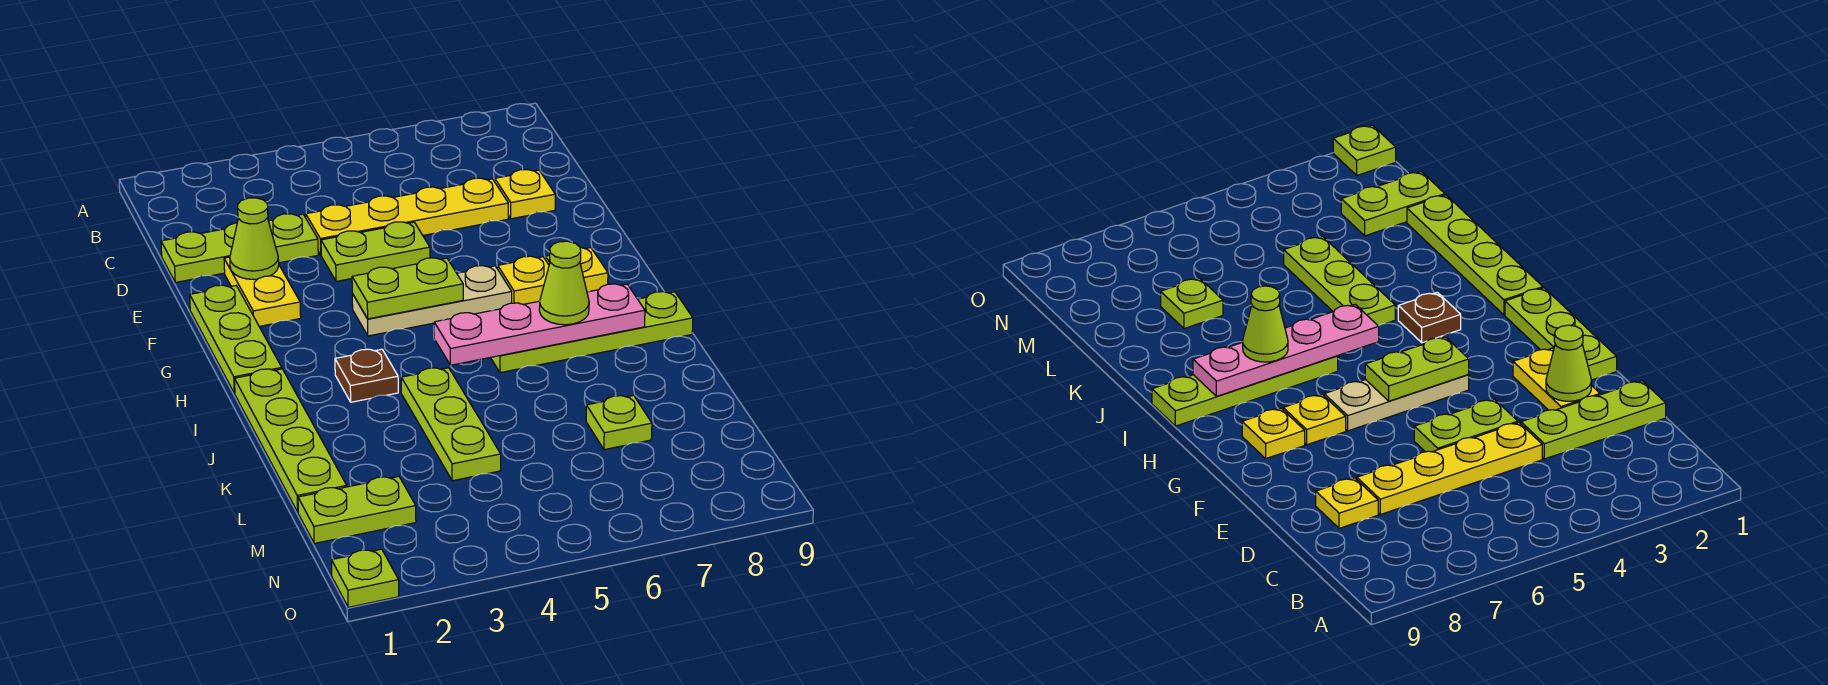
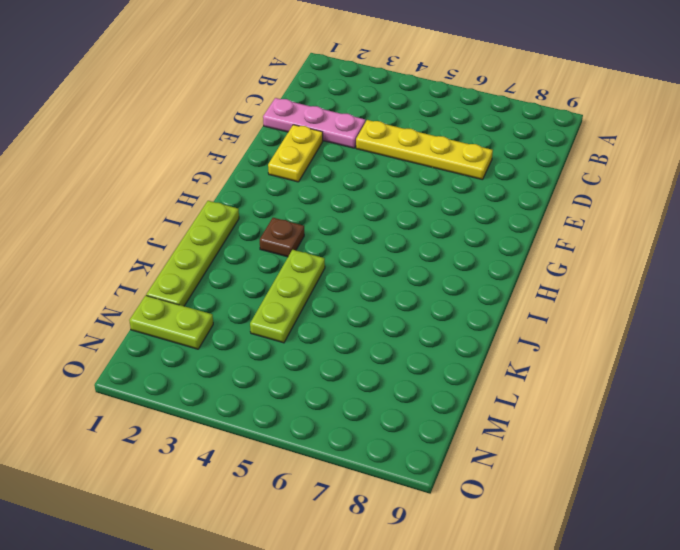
pink plate D1:D3 level 1 -> lime plate D1:D3 level 1
none -> yellow plate D8 level 1
none -> lime plate E4:E5 level 1
none -> lime plate F1:H1 level 1

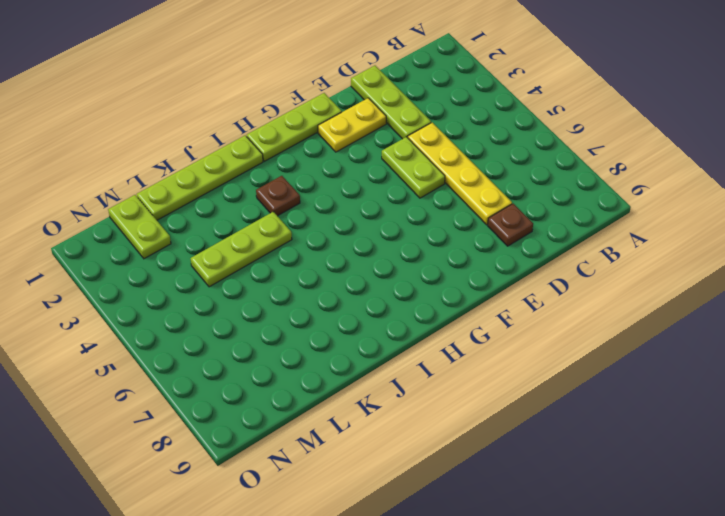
brown plate D8 level 1 -> yellow plate D8 level 1
none -> tan plate G4:G6 level 1
none -> yellow plate G7 level 1
none -> yellow plate G8 level 1

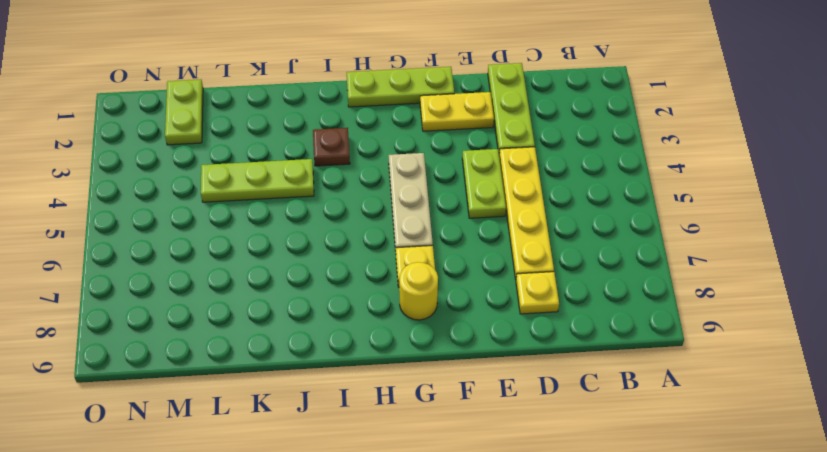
yellow round brick G8 level 1 -> yellow plate G8 level 1
none -> lime plate I1:L1 level 1
none -> lime plate I6:I9 level 1
none -> lime plate L7 level 1

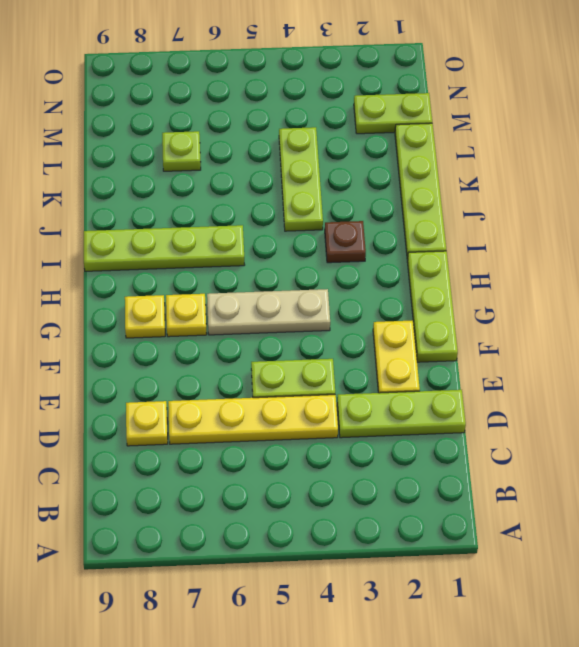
none -> lime plate O1 level 1
none -> lime cone E2 level 2
none -> lime plate G4:G5 level 2

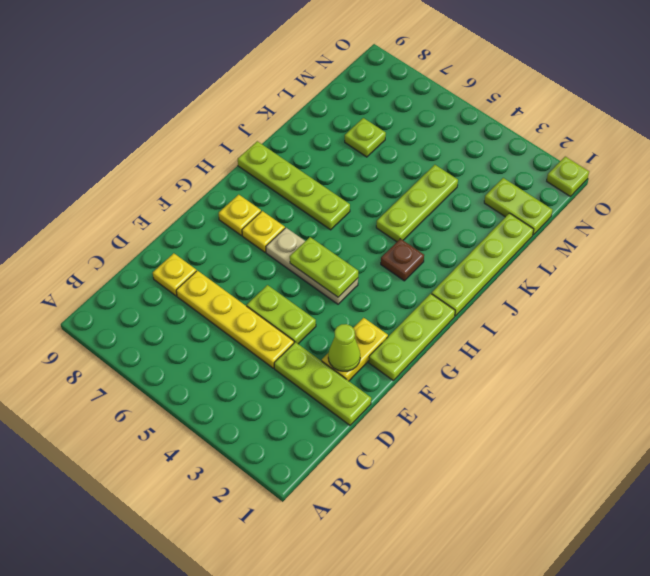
none -> pink plate I5:I8 level 2
none -> lime cone I7 level 3

